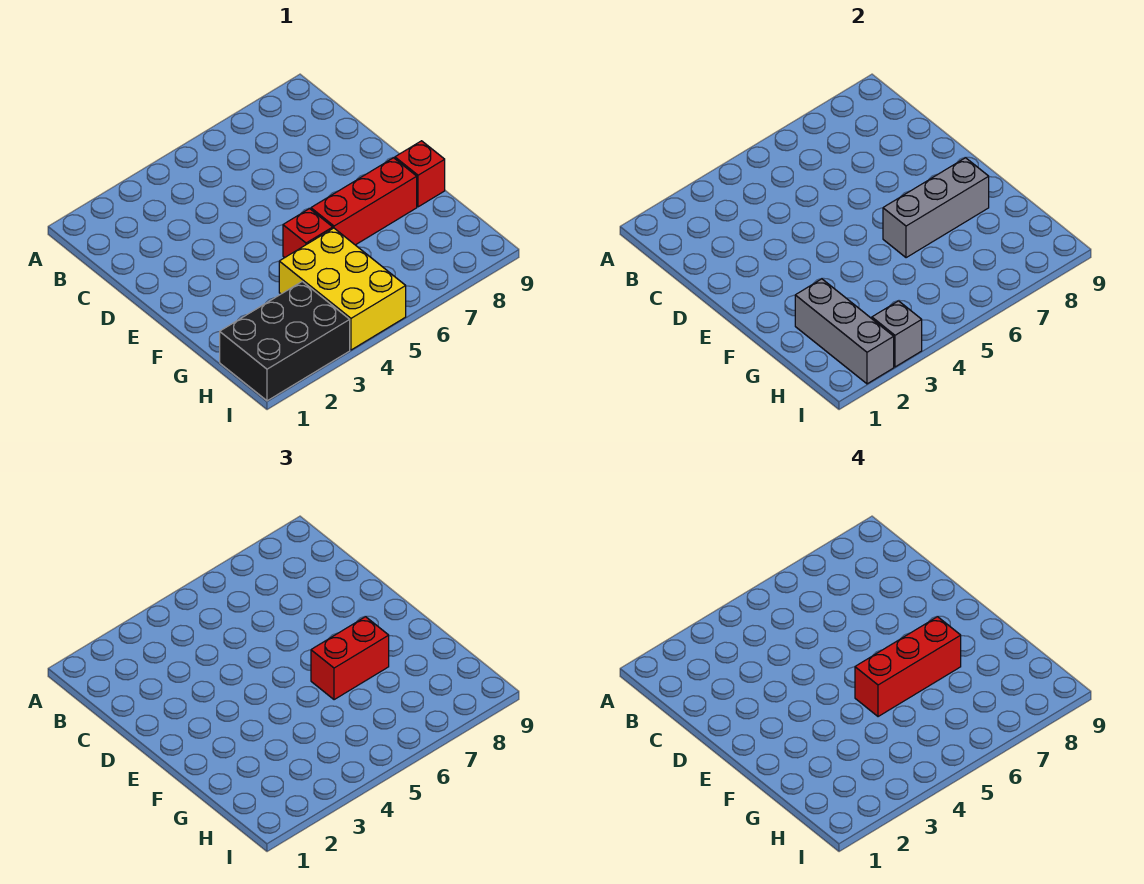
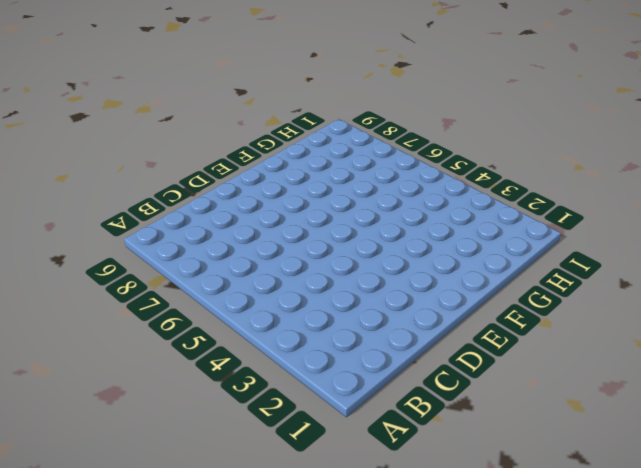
none -> red brick F5 level 1
none -> red brick F6:F8 level 1

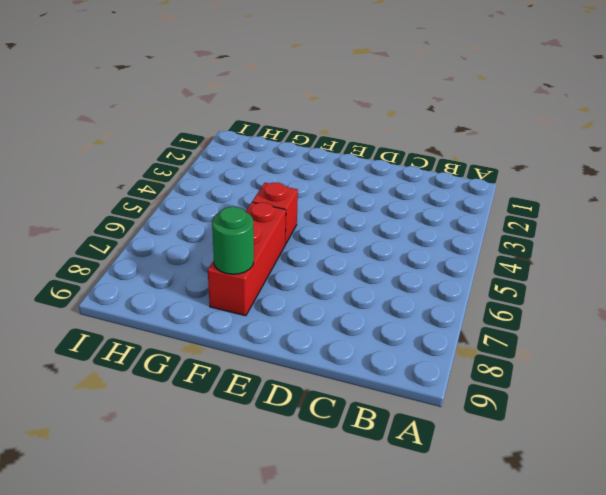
green round brick F8 level 2 -> grey brick F6:F8 level 2
none -> red brick F9 level 1
none -> yellow brick G4:I5 level 1

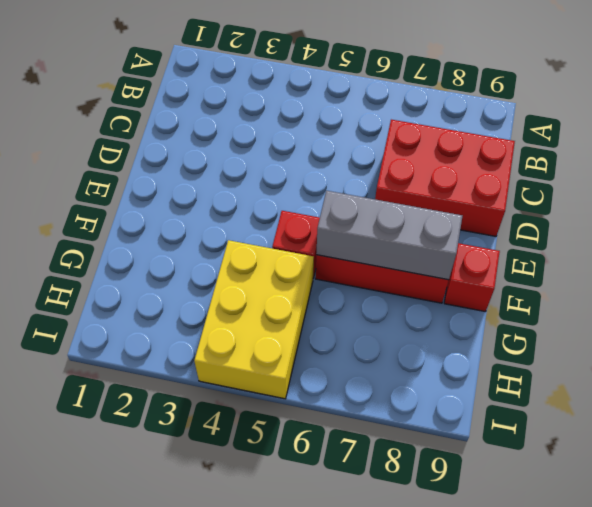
red brick C7:D9 level 1 -> none
none -> black brick H1:I3 level 1
none -> grey brick G2:I2 level 2

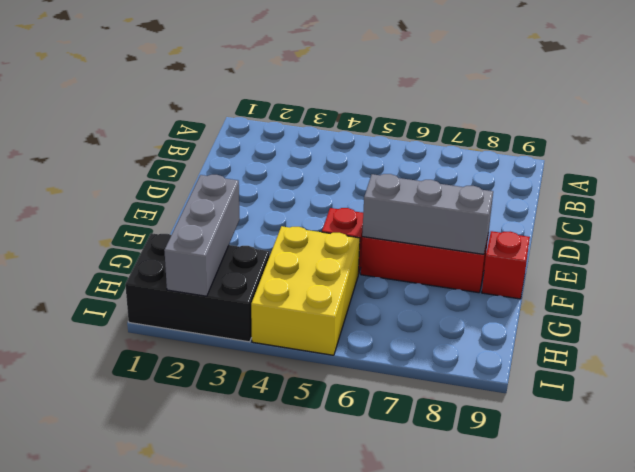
none -> grey brick I3 level 2
none -> red brick F6:F7 level 3

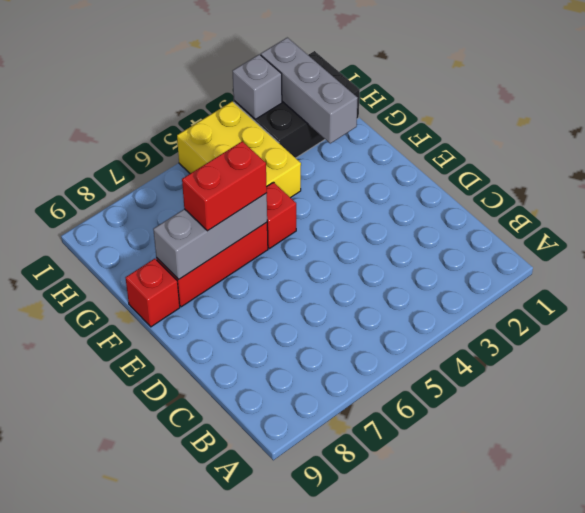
none -> red brick F5:F7 level 4

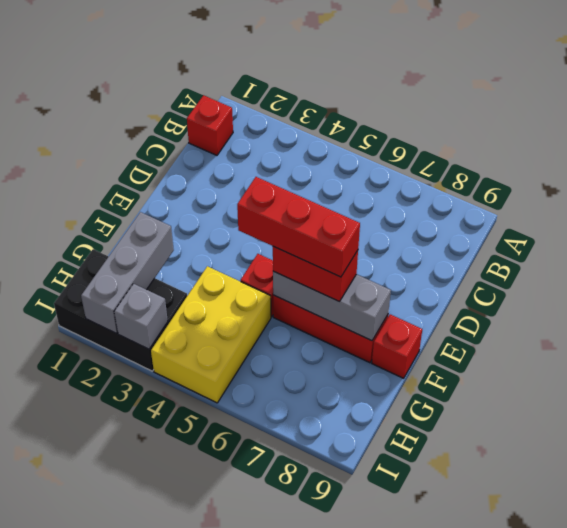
red brick B1 level 1 -> none

